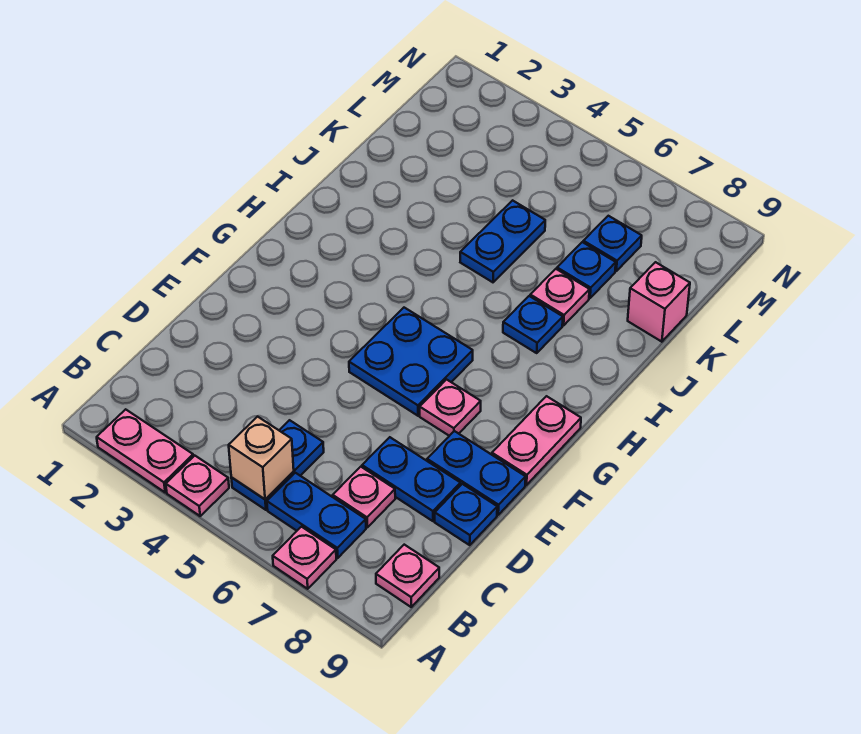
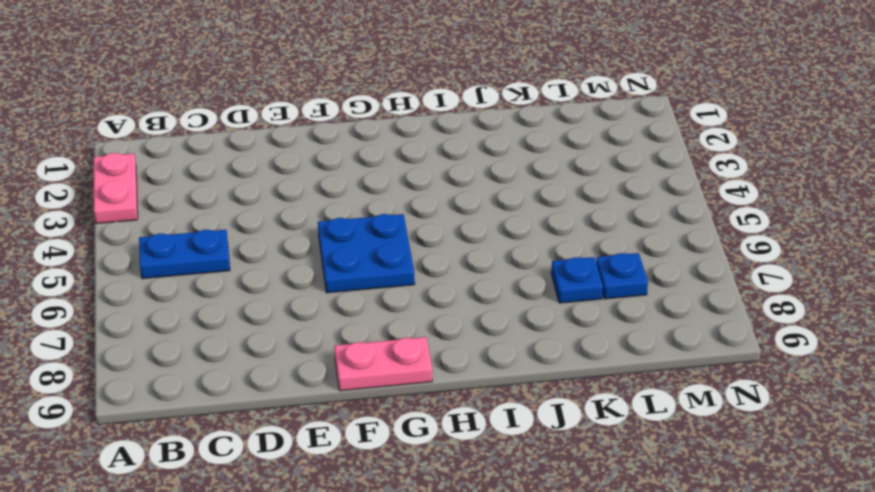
none -> pink plate A4 level 1
none -> pink plate A7 level 1
none -> blue plate B6:B7 level 1

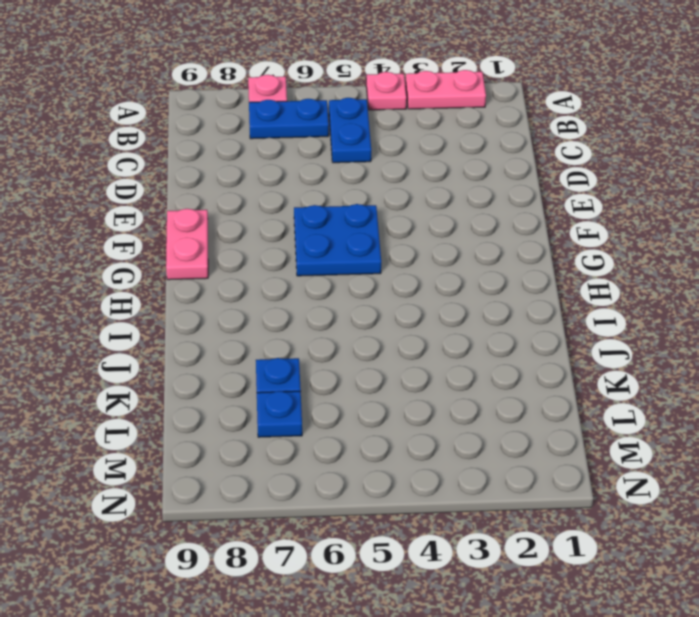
none -> pink plate B9 level 1
none -> pink plate C7 level 1
none -> blue plate D7:D8 level 1

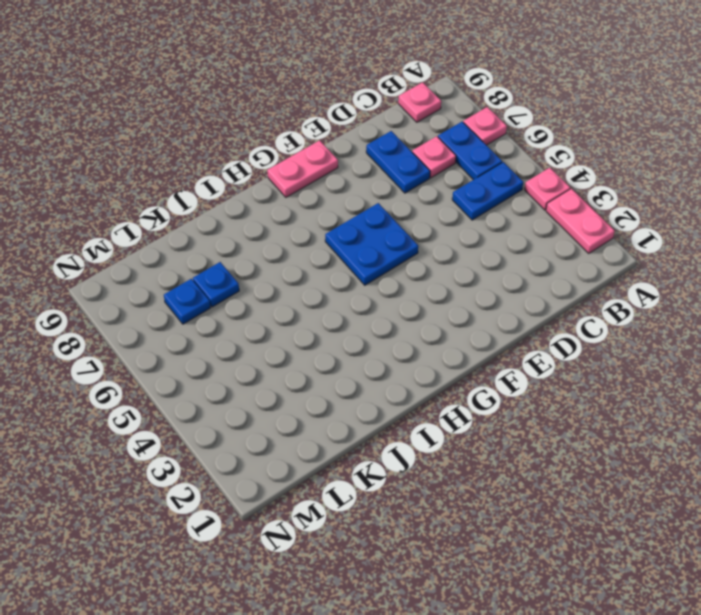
none -> blue plate D9 level 1
none -> blue plate E8:E9 level 1
none -> pink plate F7 level 1

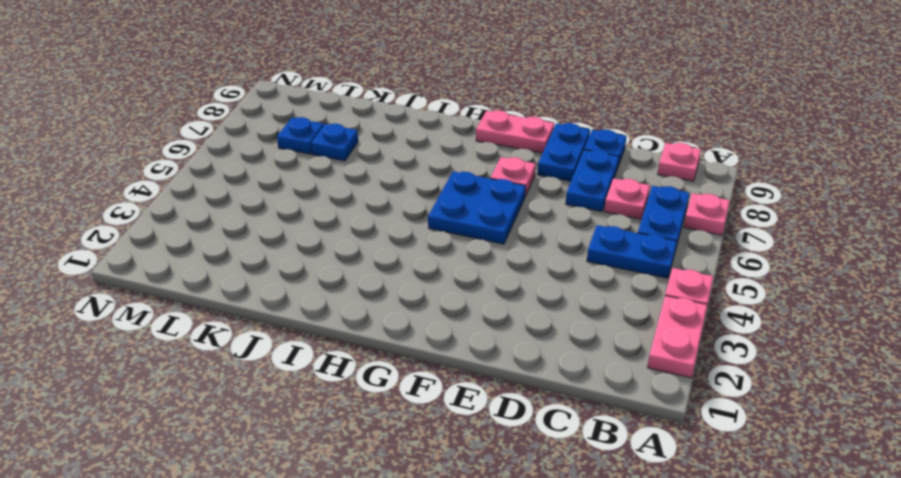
none -> blue plate I7 level 1
none -> blue plate J5:K5 level 1
none -> pink plate J7 level 1

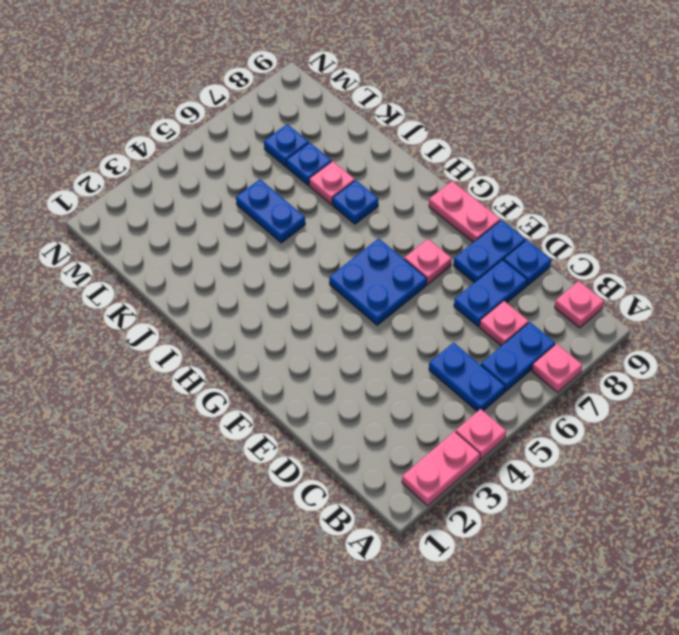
none -> pink brick K9 level 1
none -> tan brick B5 level 2

